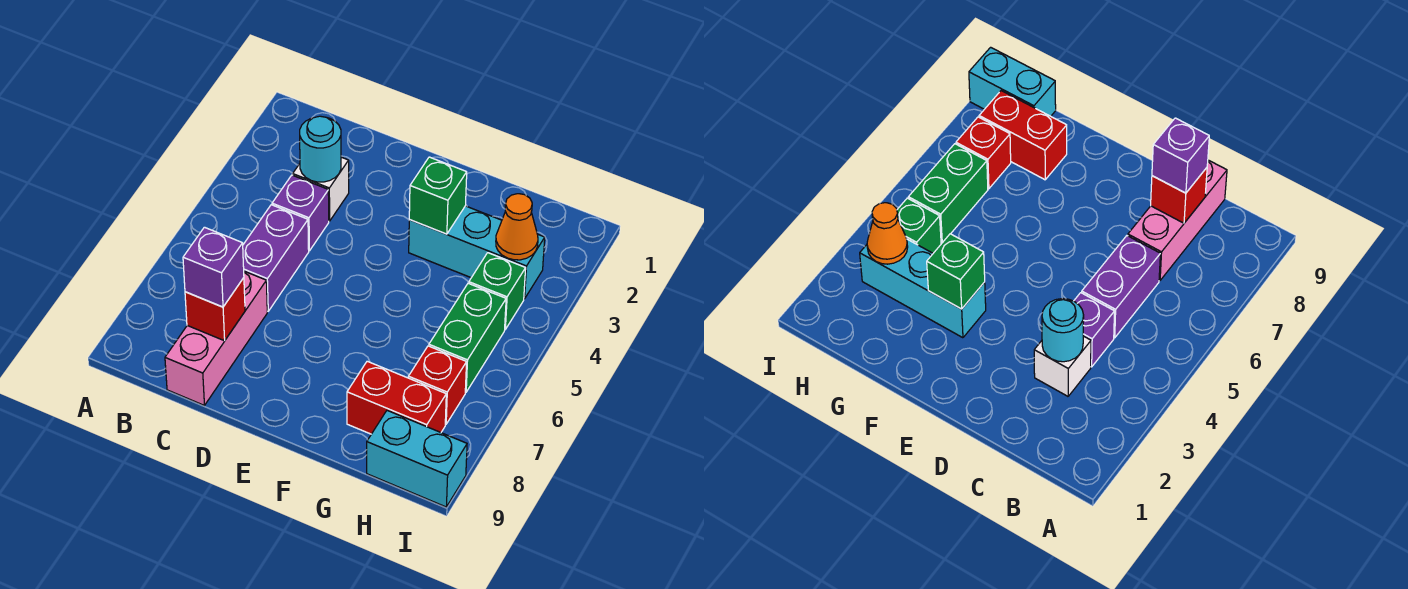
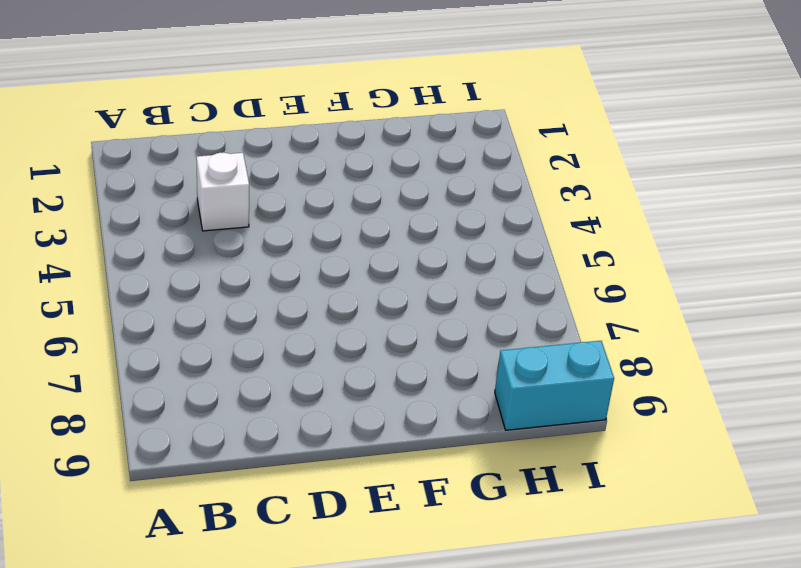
none -> purple brick C4 level 1
none -> purple brick C5:C6 level 1
none -> pink brick C7:C9 level 1

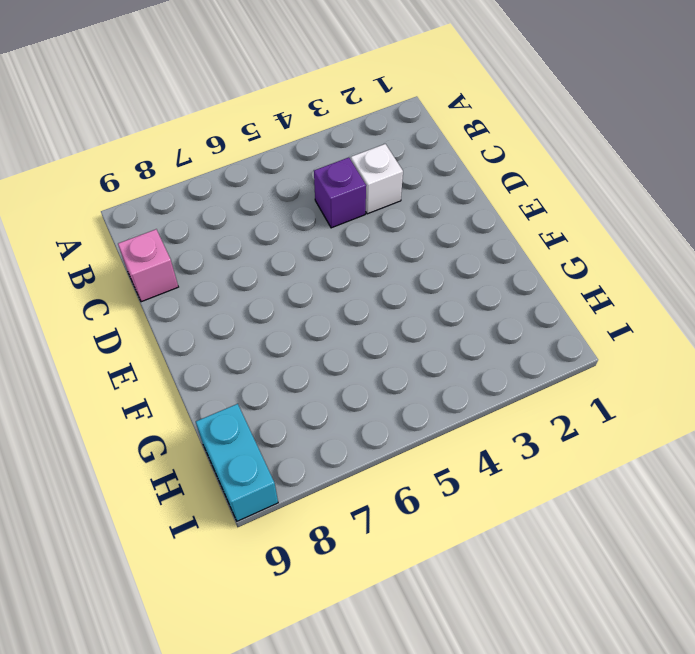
pink brick C9 level 1 -> pink brick C7:C9 level 1
none -> purple brick C5:C6 level 1
none -> cyan brick F3:H3 level 1
none -> red brick G8:H8 level 1

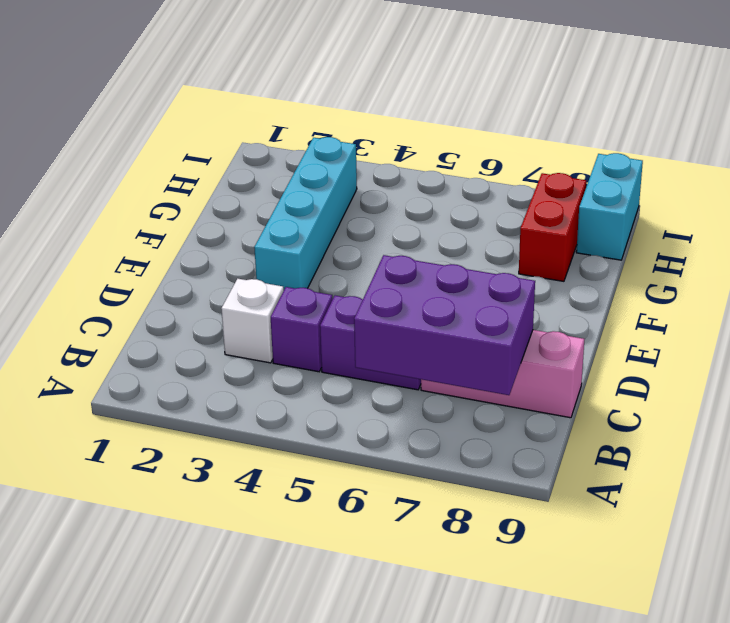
purple brick B6:C8 level 2 -> red brick C8 level 2
cyan brick E3:H3 level 1 -> cyan brick F3:H3 level 1
none -> green brick H4 level 1
none -> green brick H5:H6 level 1
none -> red brick H7 level 1

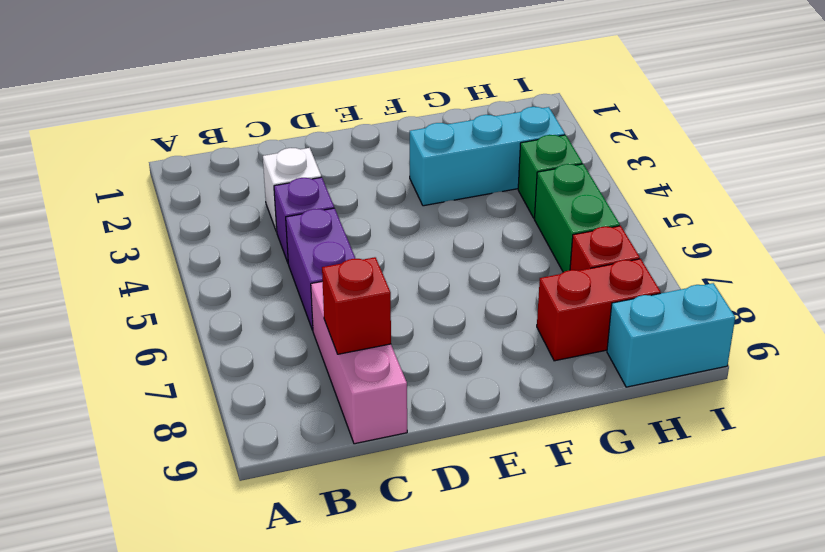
none -> cyan round brick C3 level 2
none -> green brick F3 level 2
none -> orange cone H3 level 2

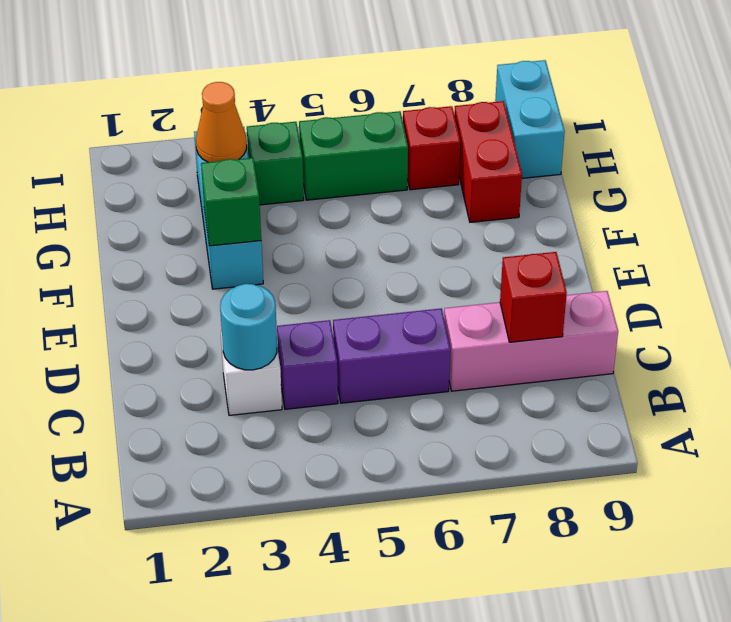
none -> purple brick C8 level 3

